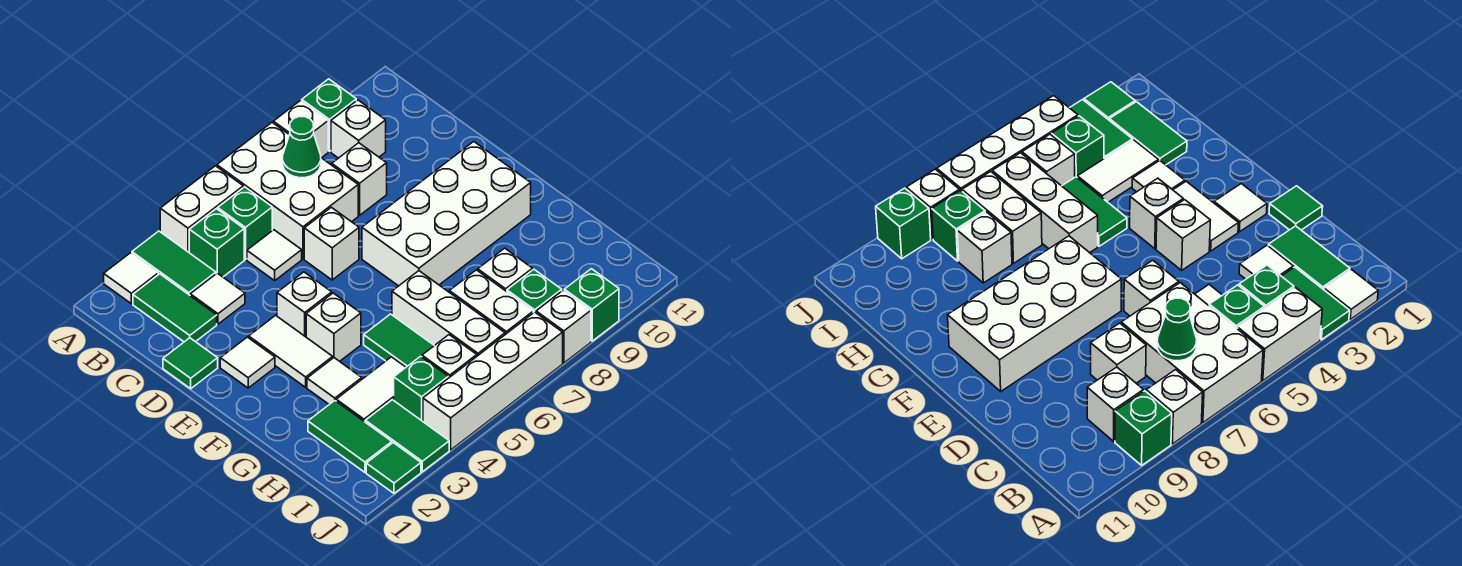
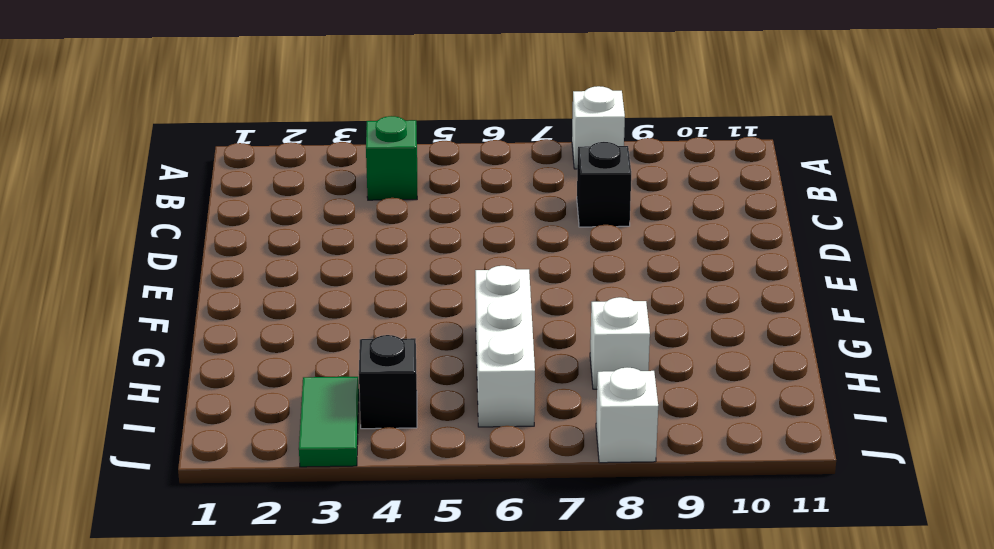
black brick C8 level 1 -> white brick C8 level 1
black brick I4 level 1 -> green brick I4 level 1
none -> white tile A2 level 1
none -> green tile A3:B3 level 1
none -> white brick A4:A5 level 1
none -> white brick A6:C7 level 1

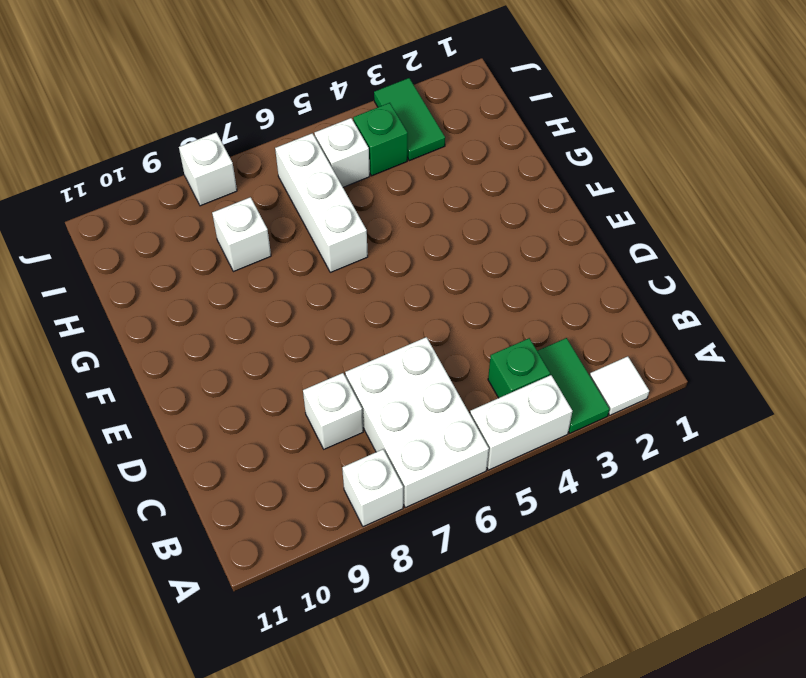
none -> green brick A9 level 1
none -> green tile B2:C2 level 1
none -> green brick B5 level 1
none -> white brick B9 level 1

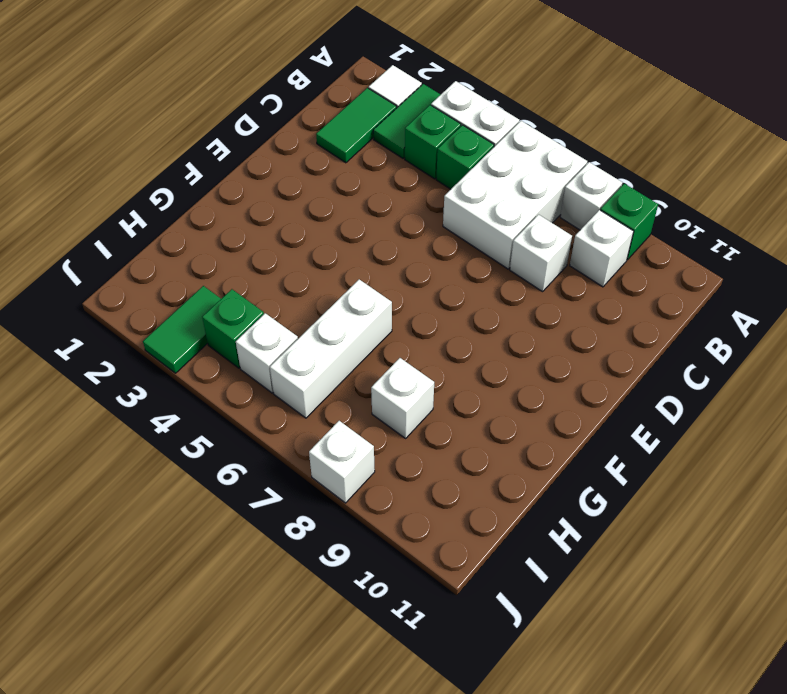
none -> white tile C3 level 1
none -> white tile C5 level 1
none -> green tile D1 level 1
none -> white brick D6 level 1

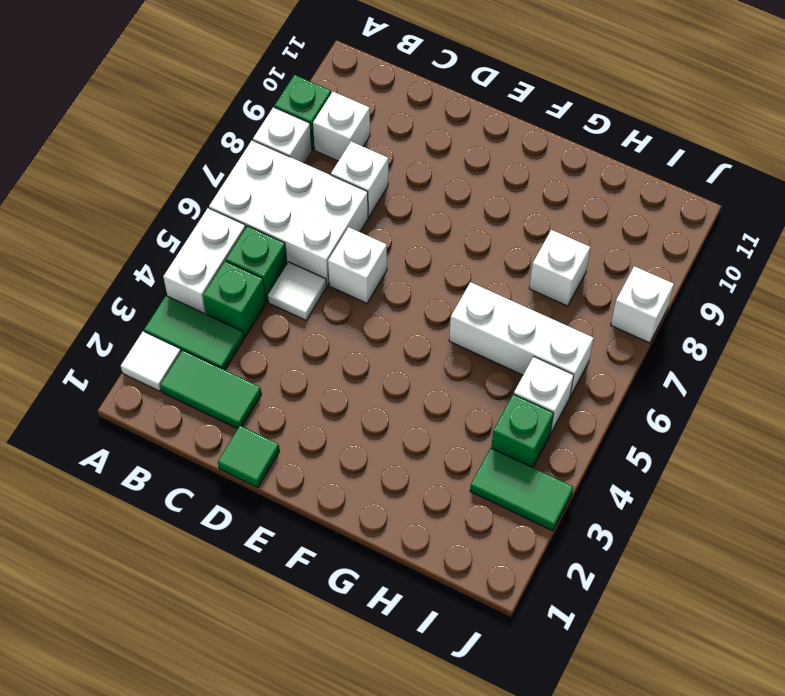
none -> white tile C3 level 1
none -> white tile E2 level 1
none -> white tile E3:F3 level 1
none -> white brick E4 level 1

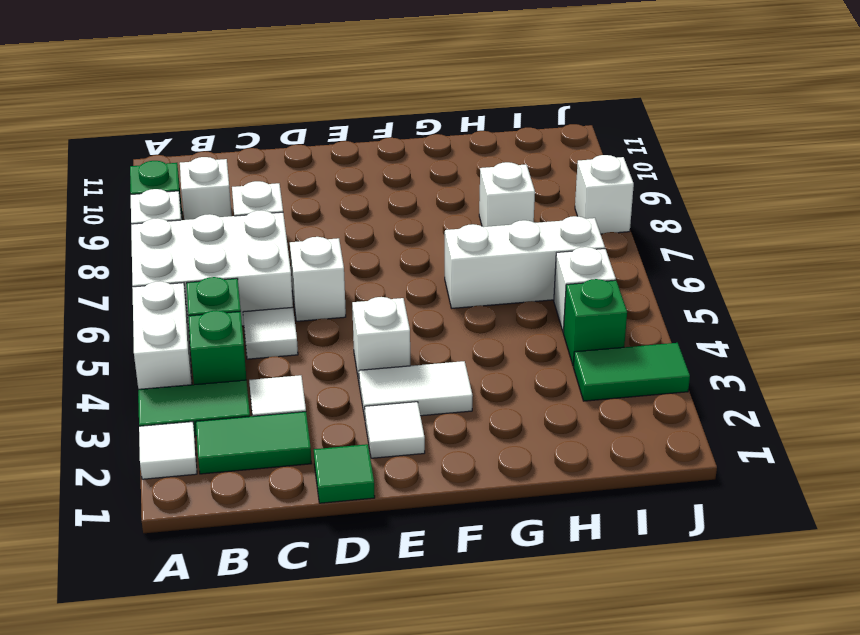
none -> white brick E7:F10 level 1
none -> white brick F4 level 1
none -> white tile G3 level 1
none -> green tile G5:H5 level 1

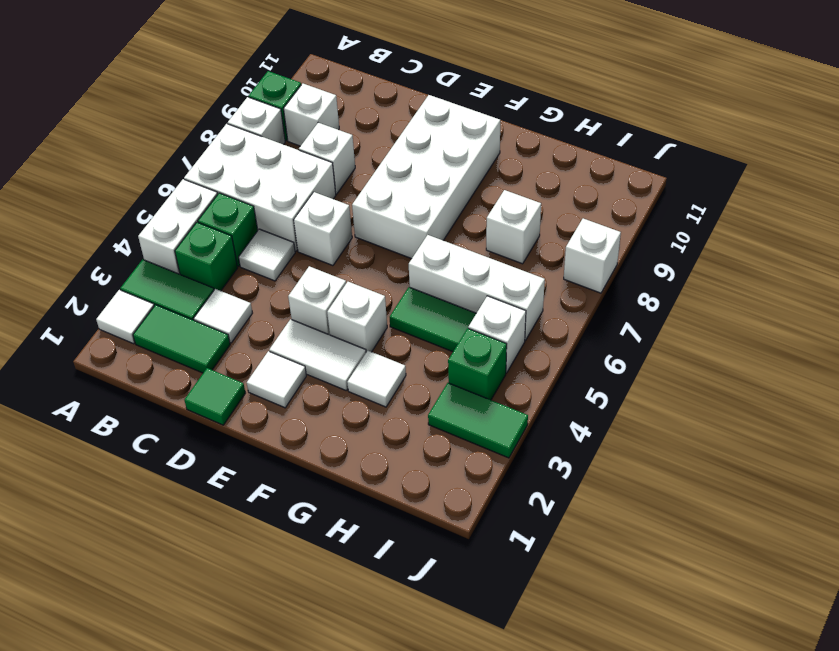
none -> green tile H2:I2 level 1
none -> white tile H3:H4 level 1
none -> white brick H7:I7 level 1
none -> green brick I8 level 1

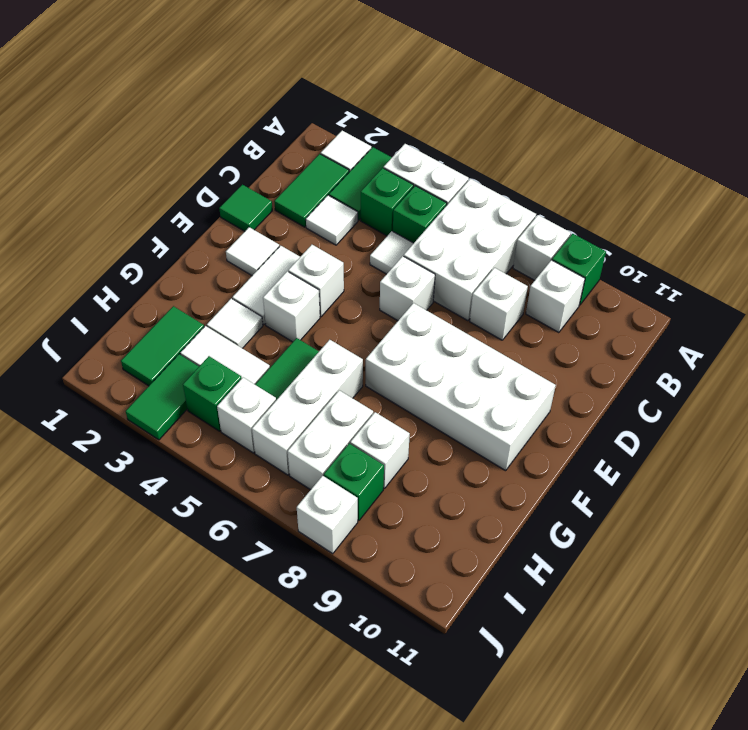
none -> green tile J2 level 1
none -> white brick J4:J7 level 1
none -> green brick J9 level 1
none -> green cone B7 level 2

